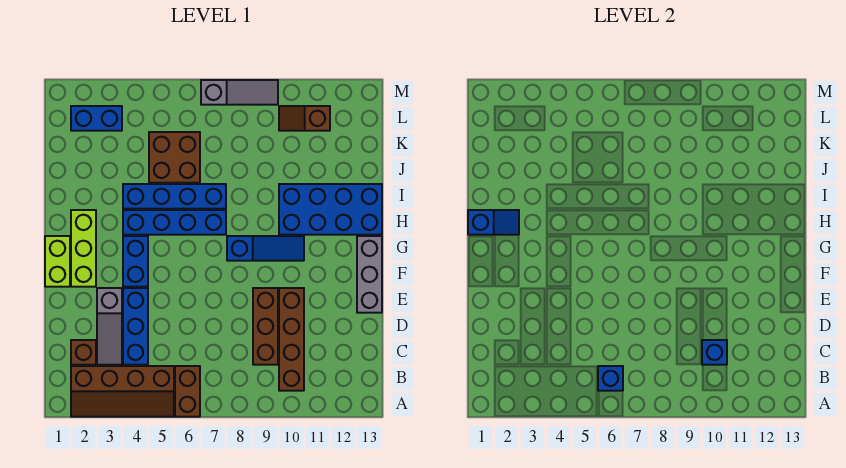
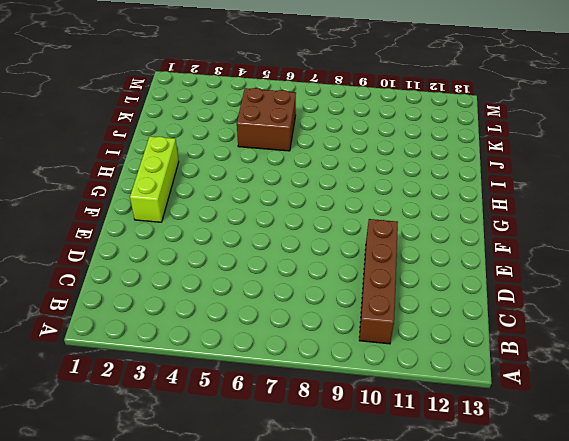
none -> brown slope A2:B5 level 1 top B
none -> brown brick A6:B6 level 1
none -> brown brick C2 level 1

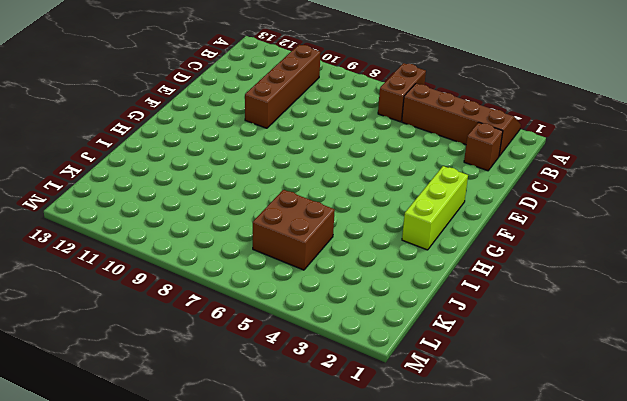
none -> grey slope C3:E3 level 1 top E
none -> blue brick C4:E4 level 1
none -> brown brick C9:E9 level 1

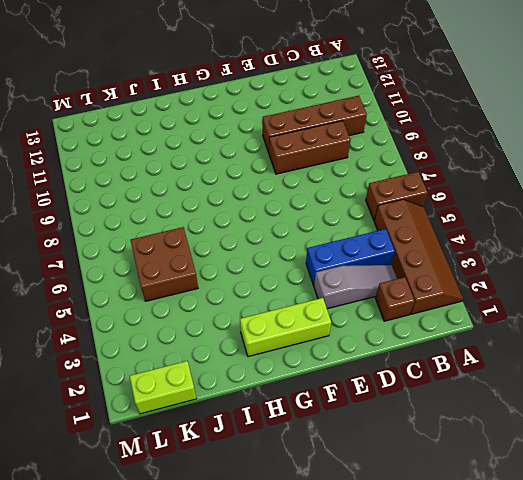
lime brick K1:L1 level 1 -> lime brick F1:G1 level 1
none -> grey brick E13:G13 level 1
none -> blue brick F4:G4 level 1
none -> blue slope G8:G10 level 1 top 8

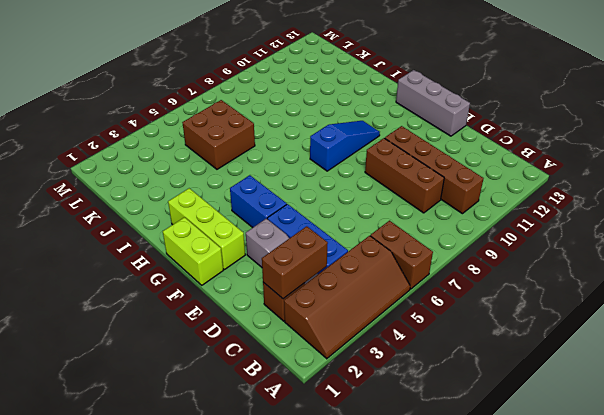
brown brick C2:C3 level 2 -> none
none -> blue brick H4:H7 level 1
none -> blue brick H10:I13 level 1
none -> blue brick I4:I7 level 1

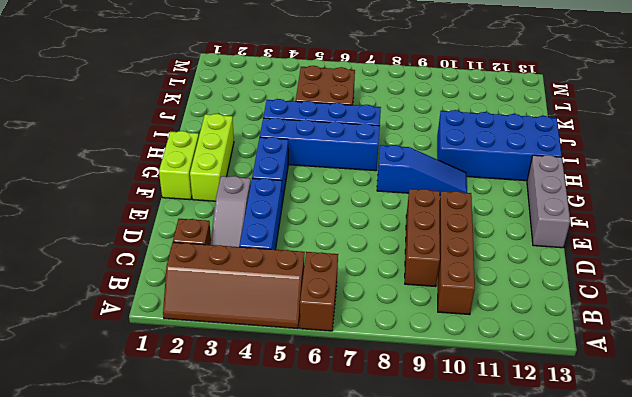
none -> blue brick L2:L3 level 1
none -> brown slope L10:L11 level 1 top 11
none -> grey slope M7:M9 level 1 top 7

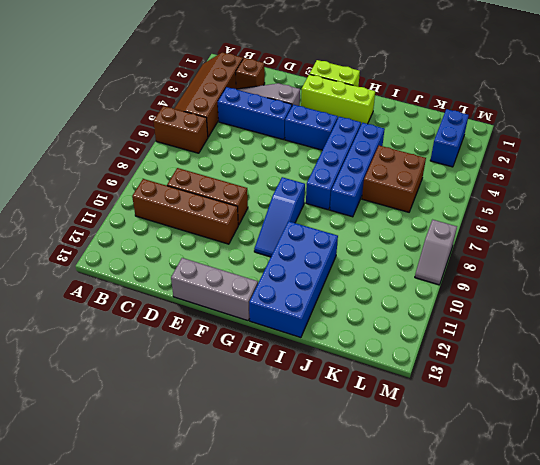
grey slope M8:M9 level 1 top 8 -> grey slope M7:M9 level 1 top 7
none -> brown slope L10:L11 level 1 top 11
none -> blue brick B6 level 2
none -> blue brick C10 level 2

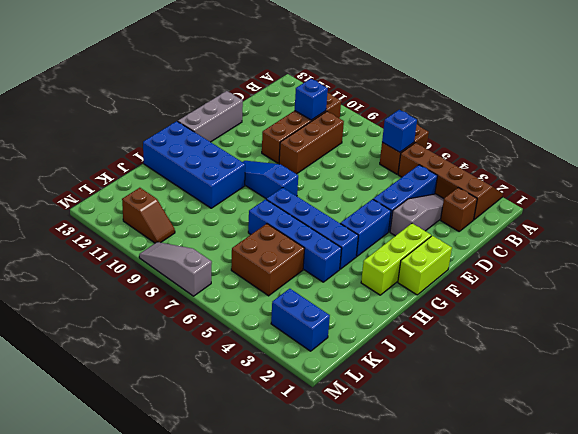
none -> blue slope H1:H2 level 2 top 1

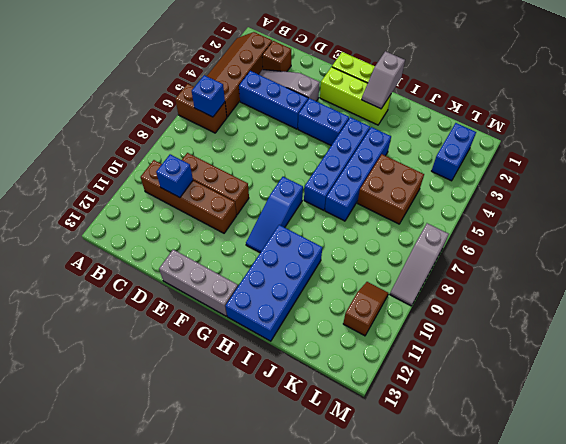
grey slope H1:H2 level 2 top 1 -> blue slope H1:H2 level 2 top 1

